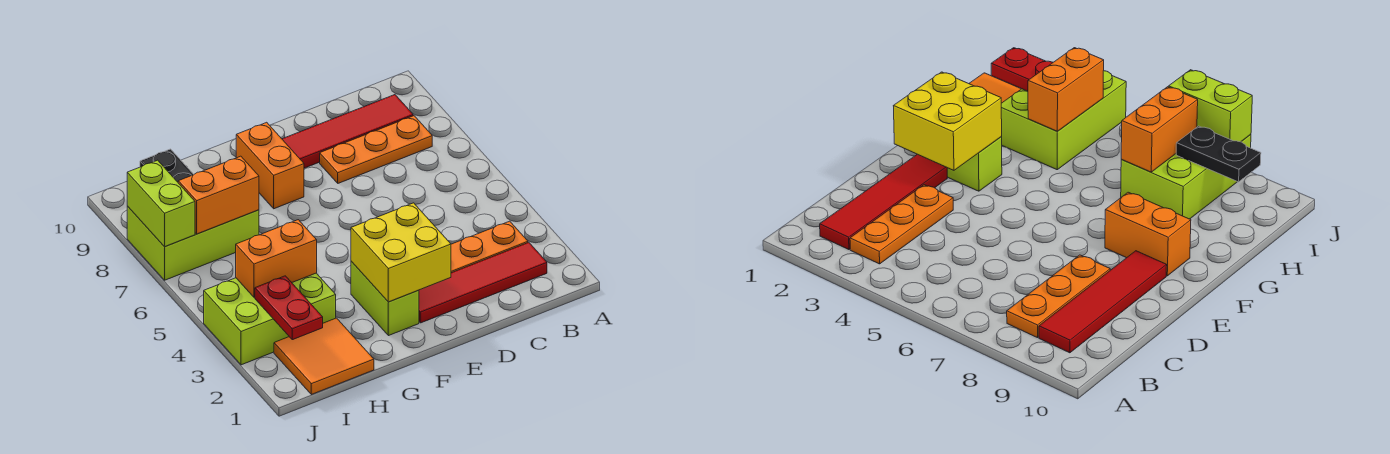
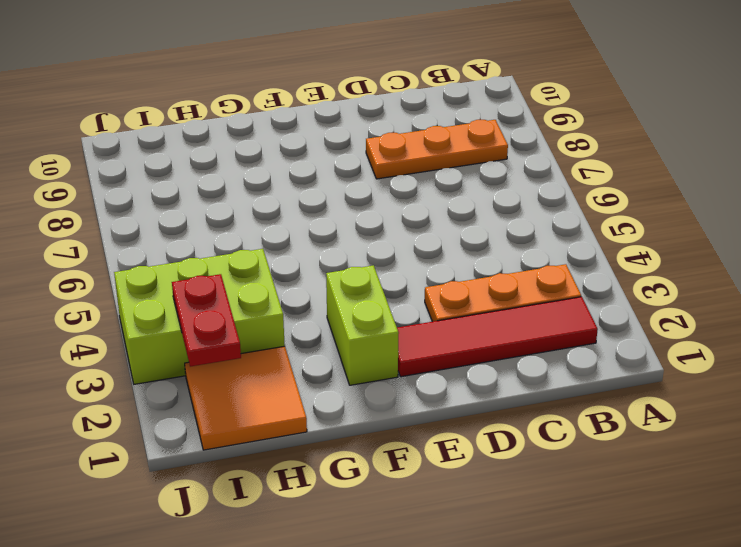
none -> red tile B9:E9 level 1
none -> orange brick F8:F9 level 1
none -> lime brick H7:J8 level 1

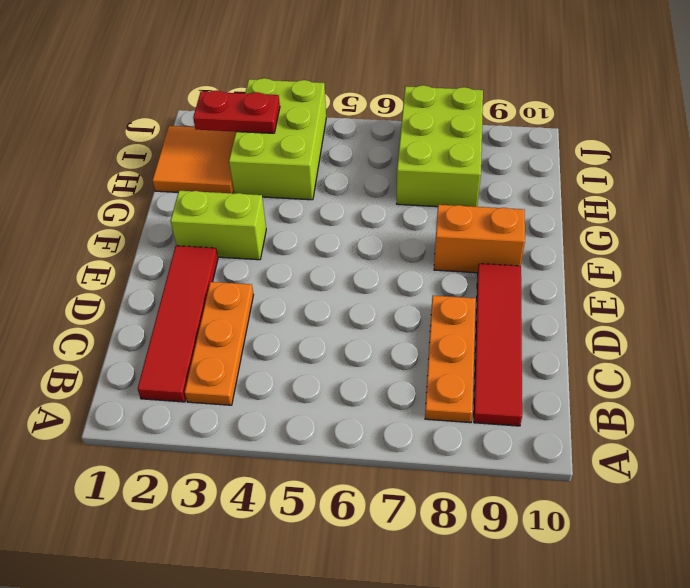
none -> yellow brick E2:F3 level 2
none -> orange brick H4:I4 level 2
none -> orange brick H7:I7 level 2

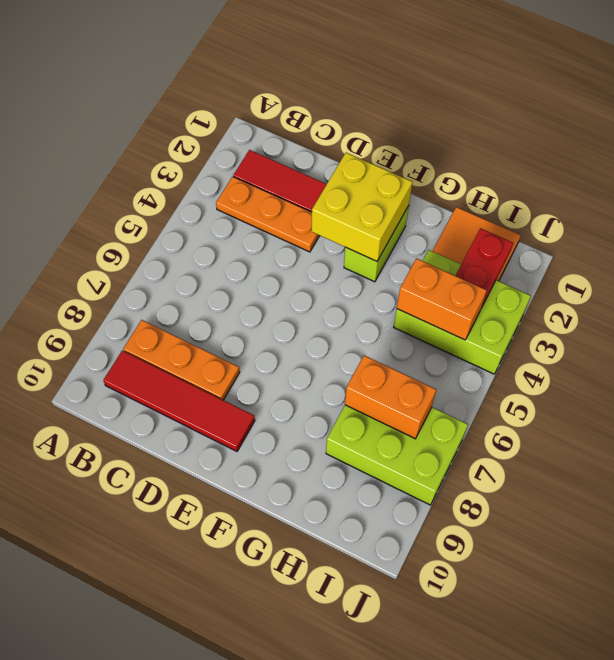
none -> orange brick F8:F9 level 1
none -> black plate I8:I9 level 2
none -> lime brick J7:J8 level 2

